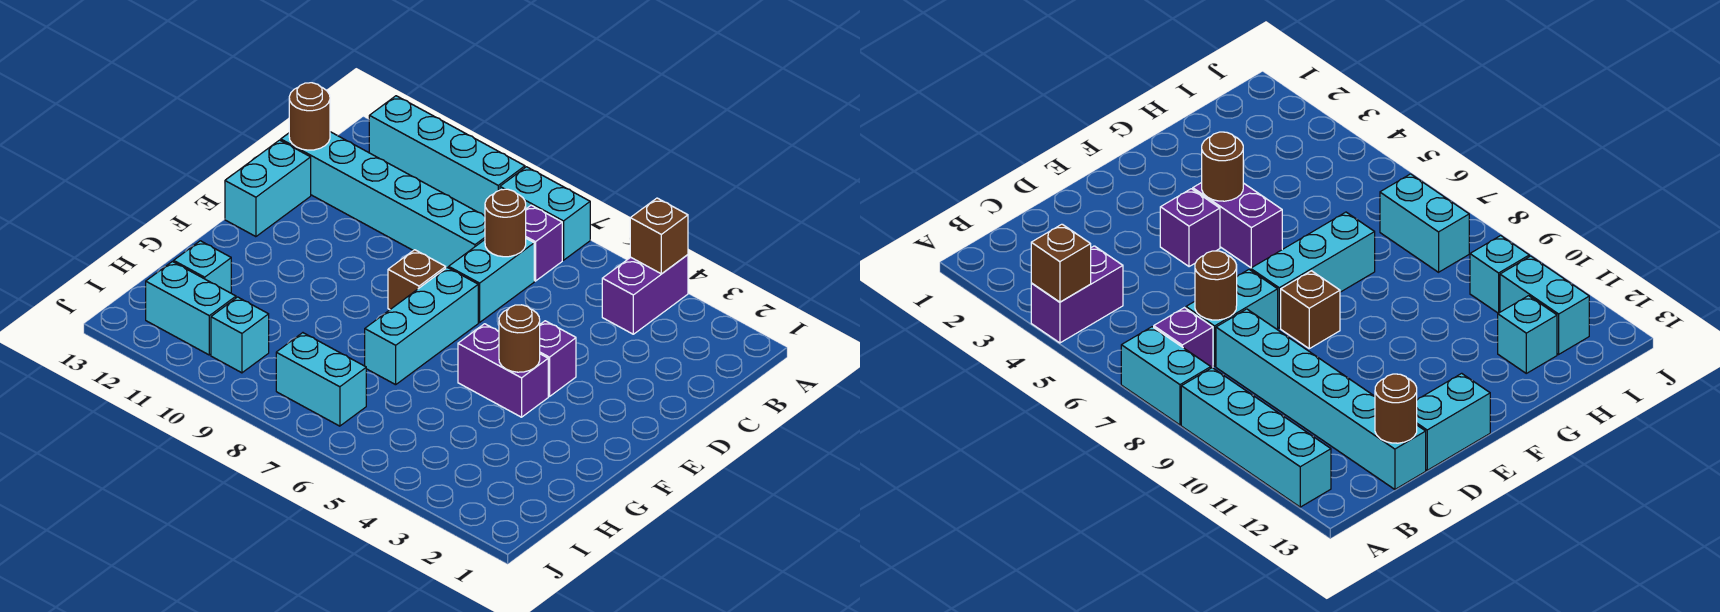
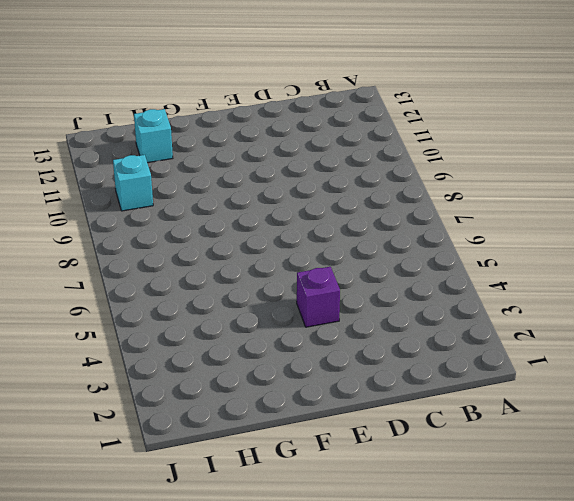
none -> purple brick A4:B4 level 1
none -> cyan brick A7:A8 level 1
none -> cyan brick A9:A12 level 1

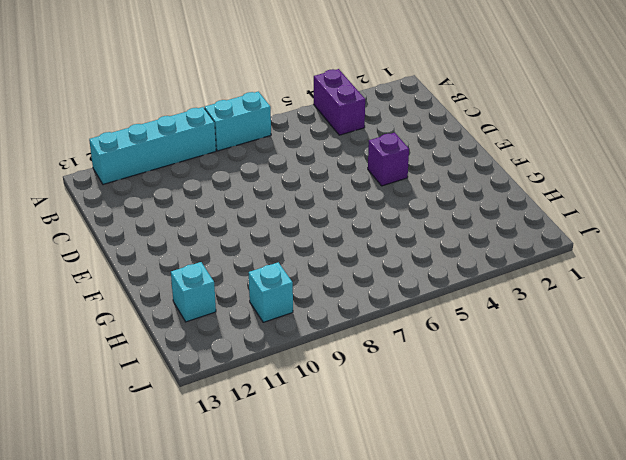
none -> purple brick B7 level 1
none -> cyan brick C7:D7 level 1
none -> cyan brick C8:C13 level 1

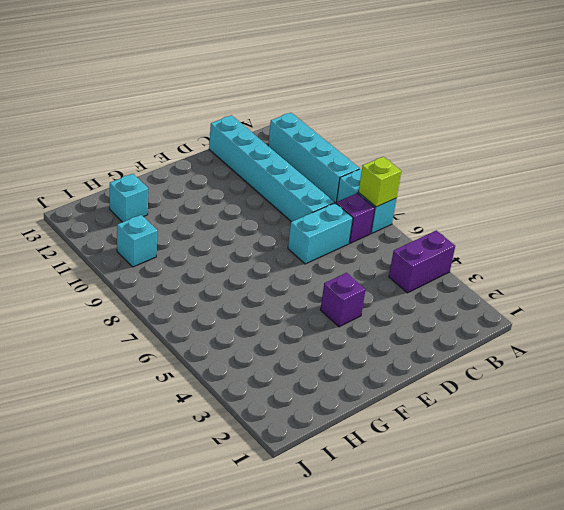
lime brick A7 level 2 -> none
none -> cyan brick D13:E13 level 1
none -> cyan brick E7:G7 level 1
none -> brown brick E8 level 1

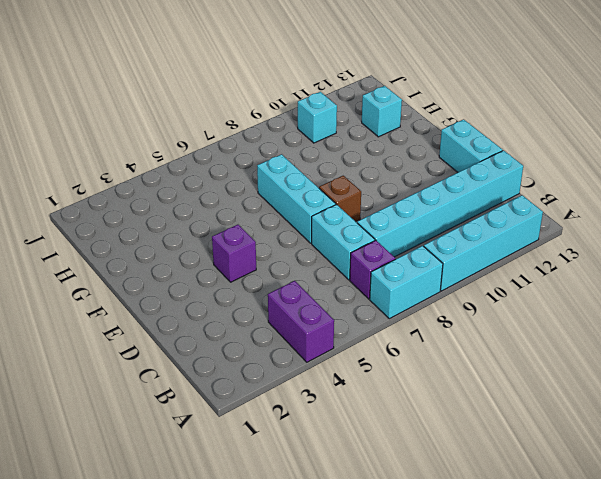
none -> purple brick F4:F5 level 1
none -> cyan brick I7:I8 level 1
none -> cyan brick I11:I12 level 1

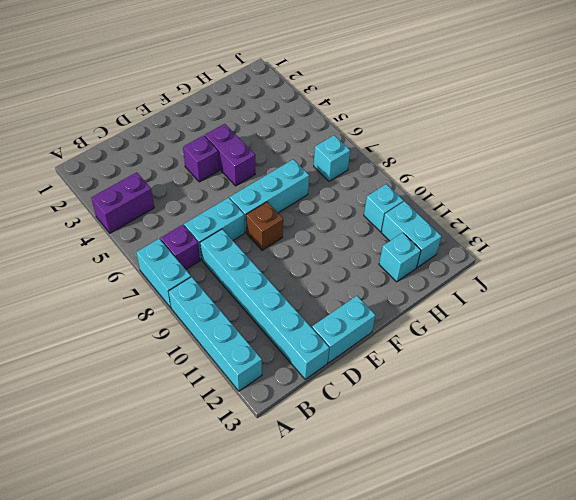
cyan brick I7 level 1 -> cyan brick I7:I8 level 1
none -> brown brick A4 level 2
none -> brown round brick C7 level 2
none -> brown round brick C13 level 2

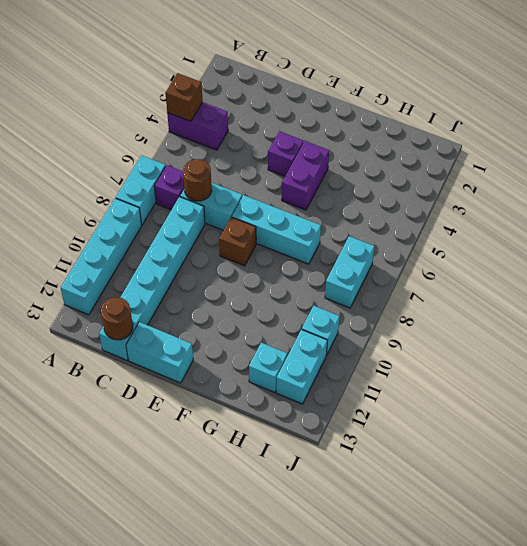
none -> brown round brick F4 level 2

